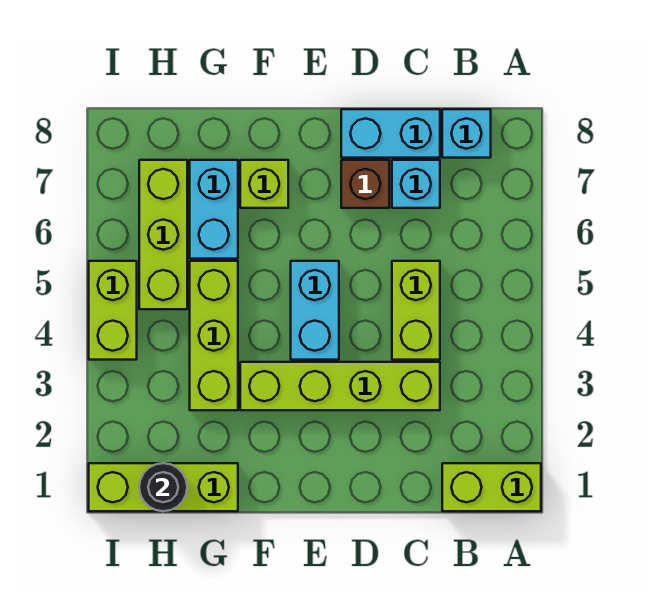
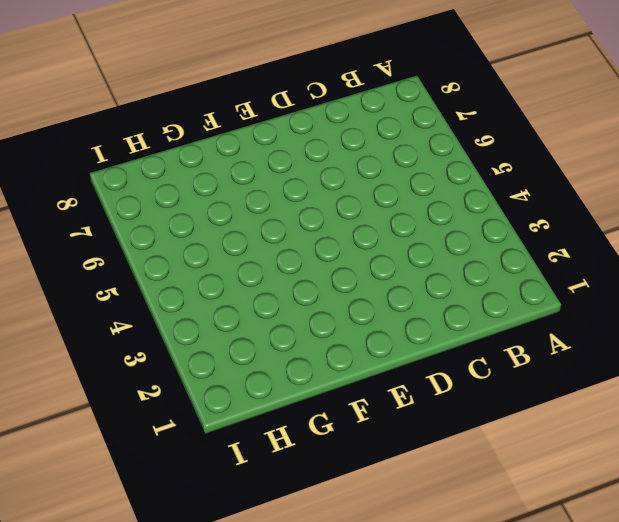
none -> lime brick A1:B1 level 1
none -> cyan brick B8 level 1
none -> lime brick C3:F3 level 1

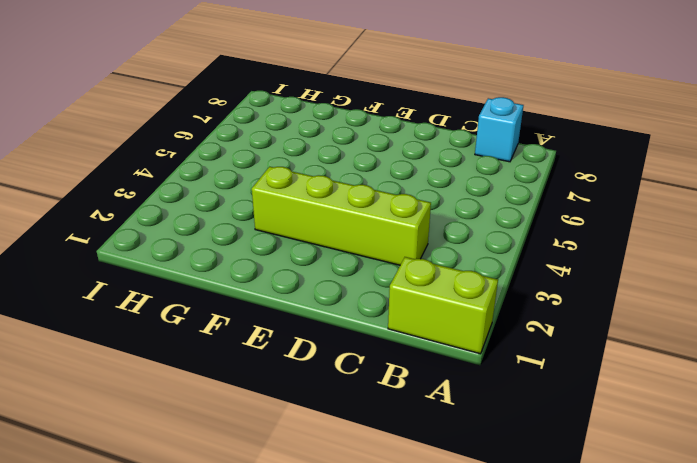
none -> lime brick C4:C5 level 1
none -> cyan brick C7 level 1
none -> cyan brick C8:D8 level 1

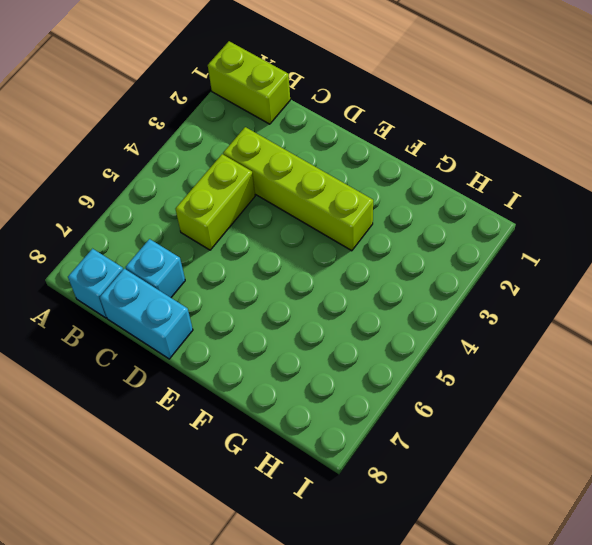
none -> brown brick D7 level 1
none -> cyan brick E4:E5 level 1
none -> lime brick F7 level 1

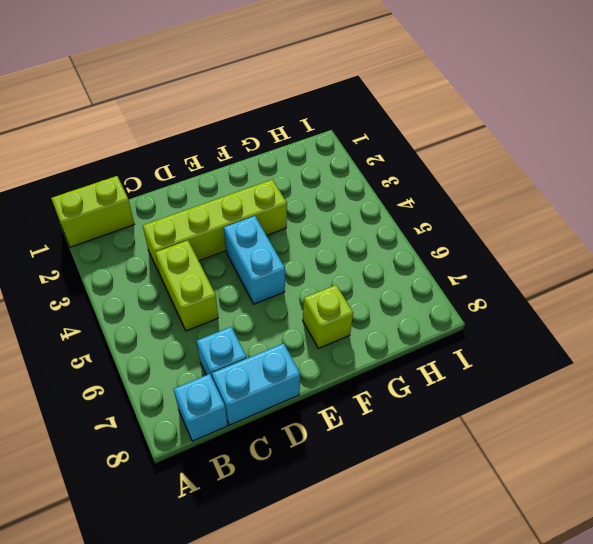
none -> brown brick D7 level 1
none -> lime brick G1:I1 level 1
none -> lime brick G3:G5 level 1

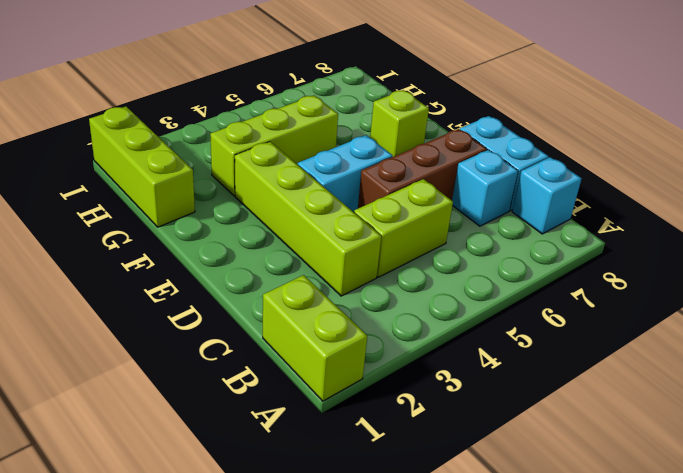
brown brick D5:D7 level 1 -> brown brick D7 level 1
none -> cyan brick G6:G7 level 1
none -> lime brick H5:H7 level 1
none -> lime brick I4:I5 level 1

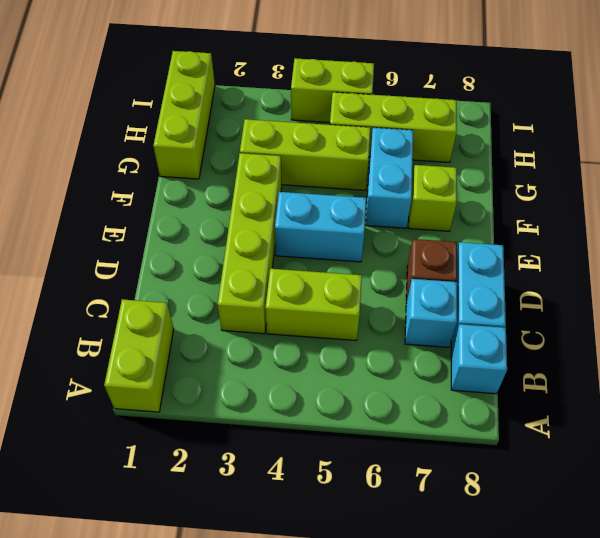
cyan brick F6:G6 level 1 -> cyan brick G6:G7 level 1
none -> black round brick H1 level 2

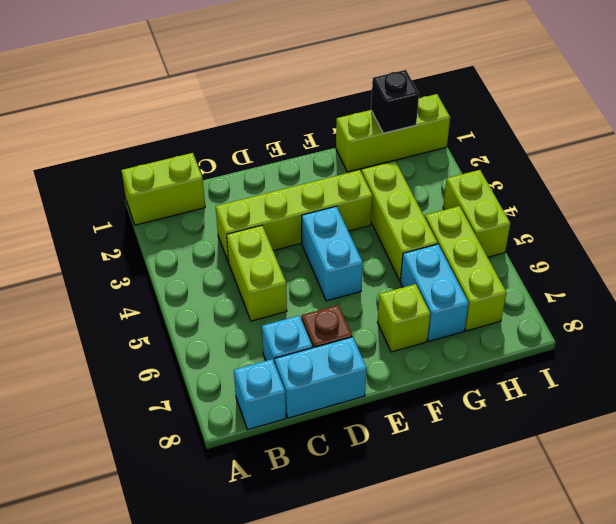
black brick H1 level 2 -> black round brick H1 level 2

